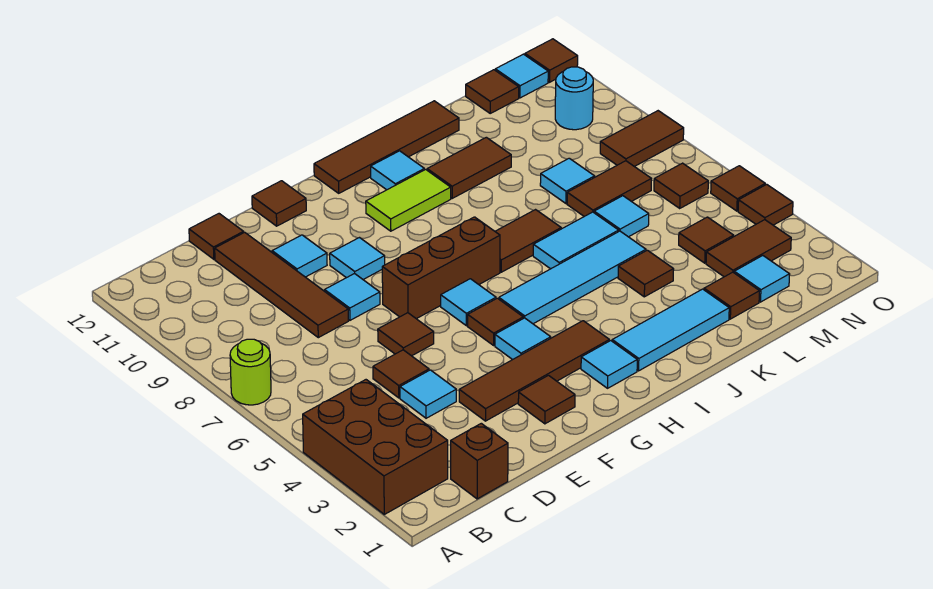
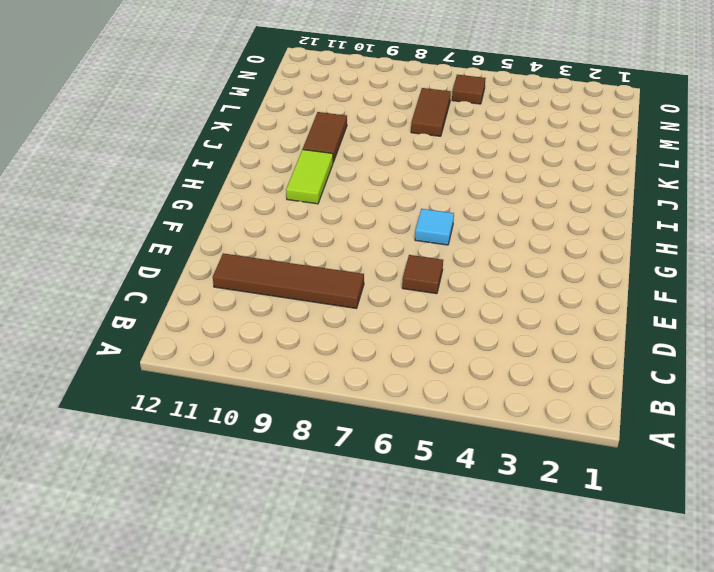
none -> brown brick A2:B4 level 1
none -> lime round brick A7 level 1
none -> brown brick C1 level 1
none -> cyan tile D4 level 1

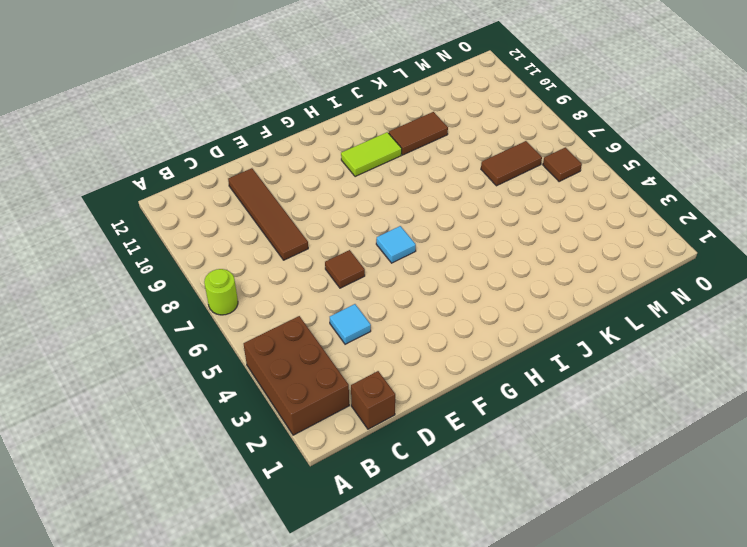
none -> brown tile D5 level 1
none -> brown tile D12 level 1
none -> brown tile E3:H3 level 1
none -> cyan tile E8 level 1

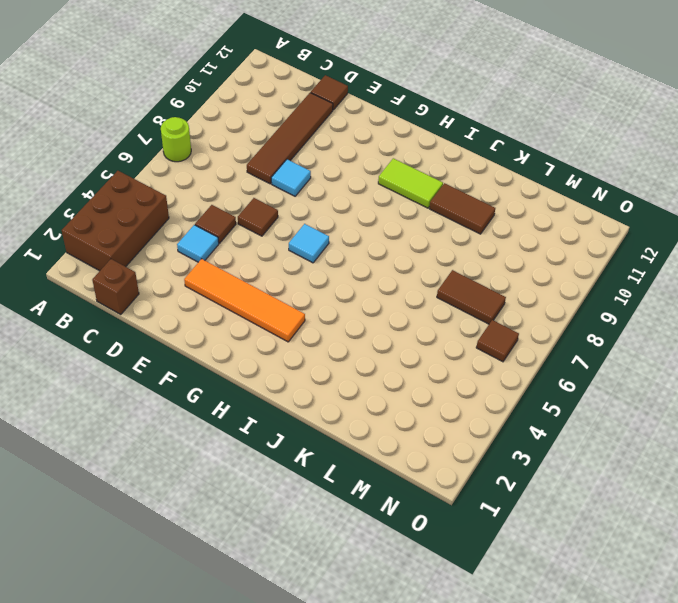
orange tile E3:H3 level 1 -> brown tile E3:H3 level 1
none -> cyan tile E10 level 1
none -> brown tile F2 level 1
none -> brown brick F7:H7 level 1
none -> cyan tile F9 level 1

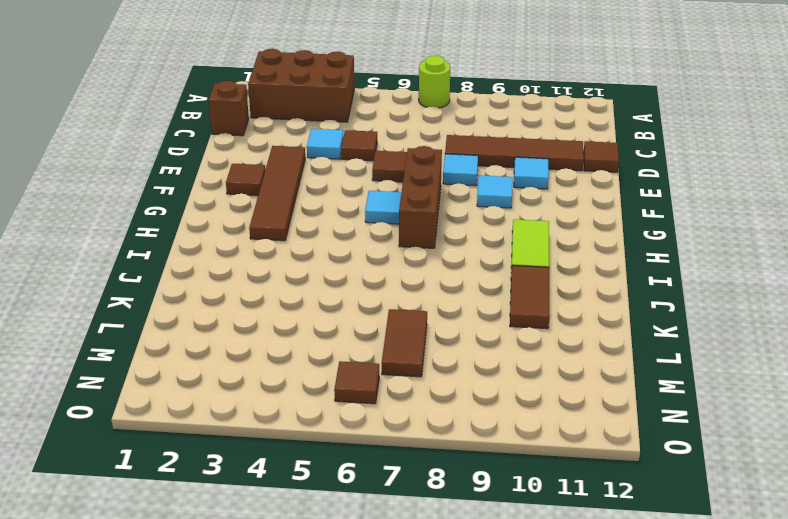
none -> brown tile F12 level 1
none -> cyan tile G4 level 1
none -> brown tile G5 level 1
none -> cyan tile H2 level 1

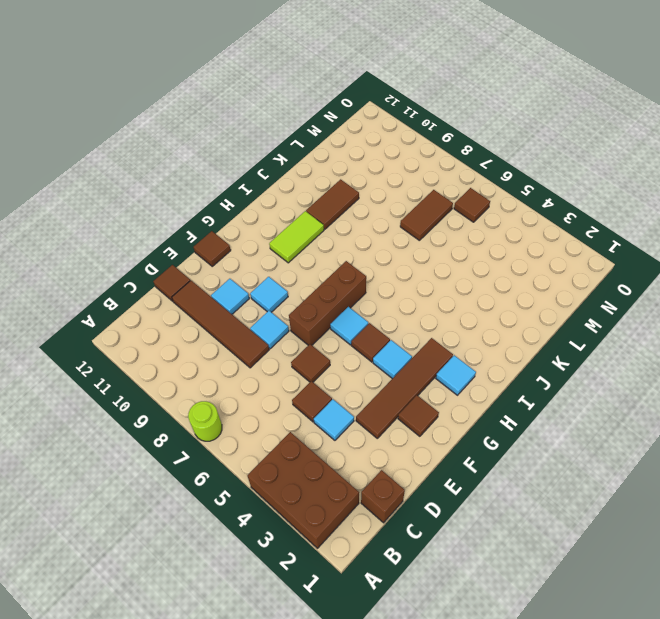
none -> cyan tile H5:K5 level 1
none -> brown tile H12:K12 level 1
none -> cyan tile I2:K2 level 1
none -> brown tile I7:J7 level 1

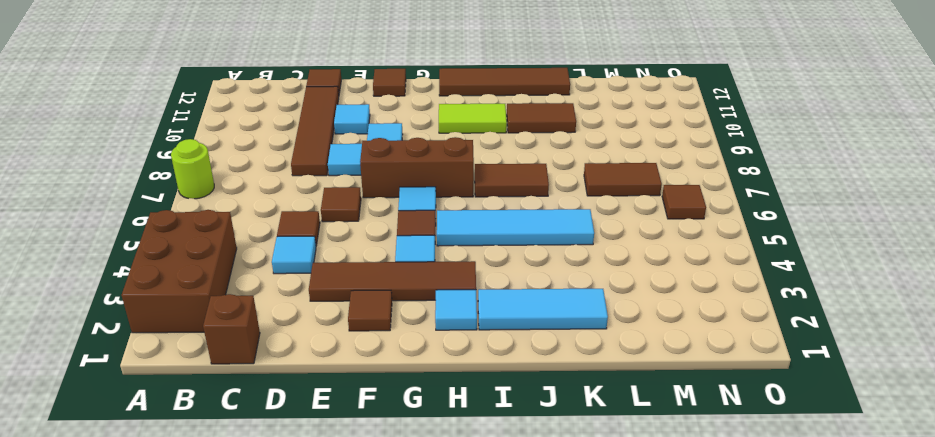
none -> cyan tile I11 level 1
none -> cyan tile J6:K6 level 1
none -> brown tile K4 level 1
none -> brown tile L2 level 1

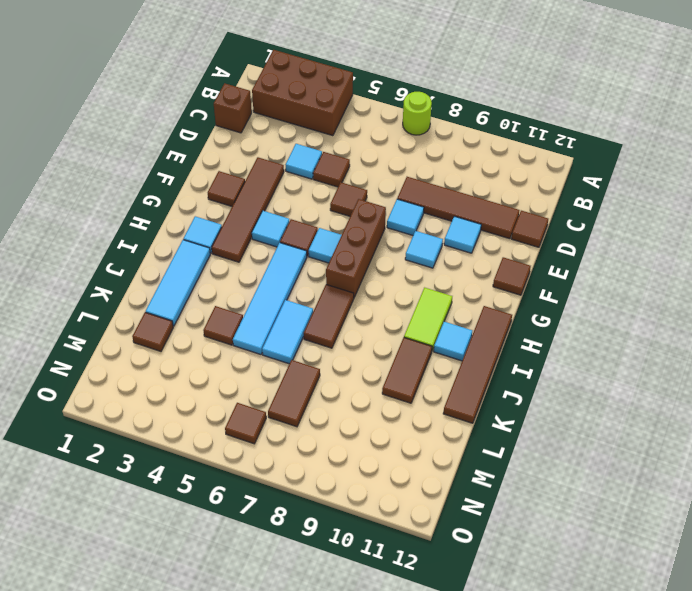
none -> cyan tile L6 level 1
none -> cyan tile L8 level 1
none -> cyan tile M2 level 1
none -> brown tile M3:N3 level 1

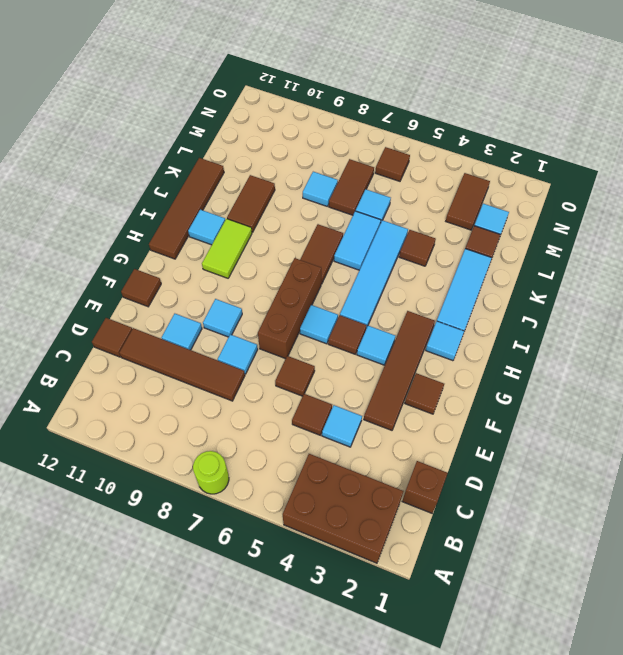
none -> brown tile M4 level 1
none -> brown tile M12 level 1
none -> brown tile N8:O8 level 1
none -> cyan round brick N10 level 1

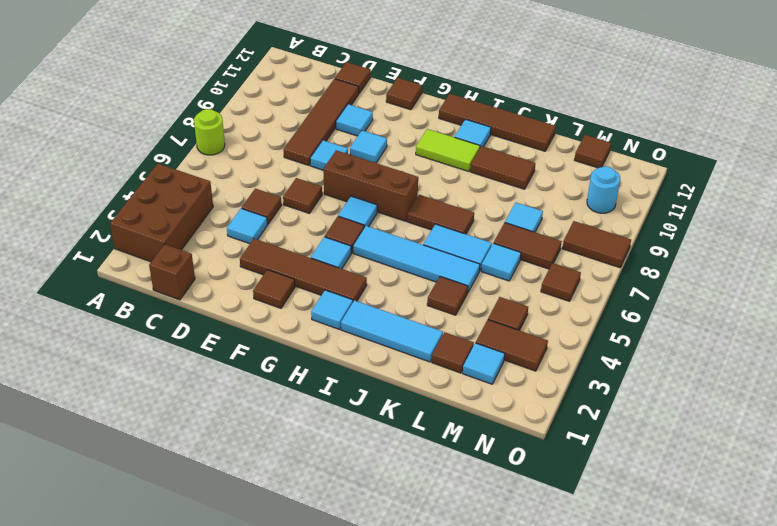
none -> cyan tile N12 level 1
none -> brown tile O4 level 1
none -> brown tile O5 level 1
none -> brown tile O12 level 1

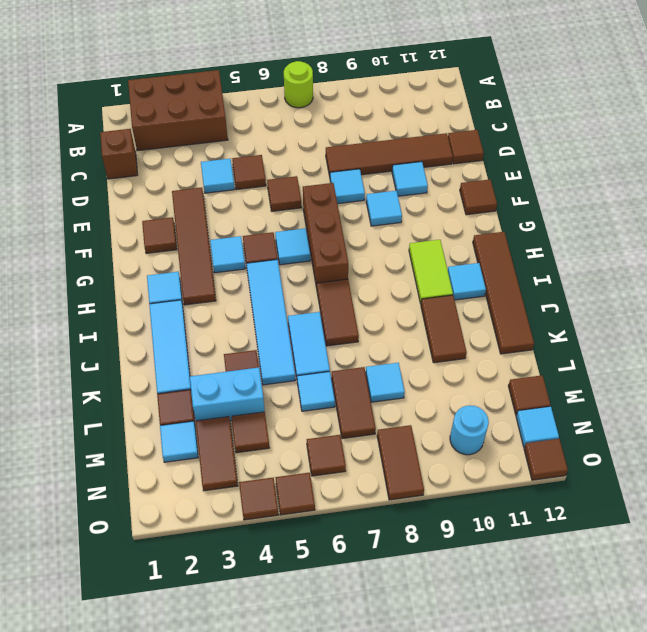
cyan brick L3:L4 level 1 -> none

